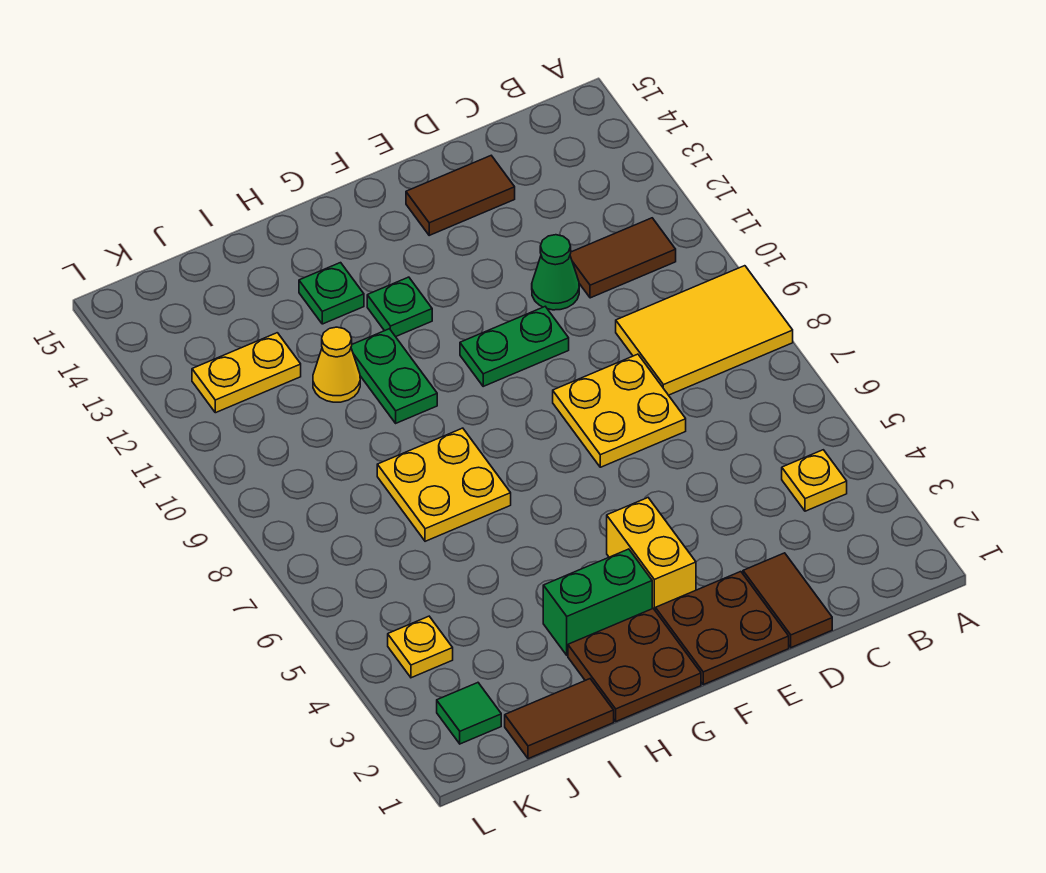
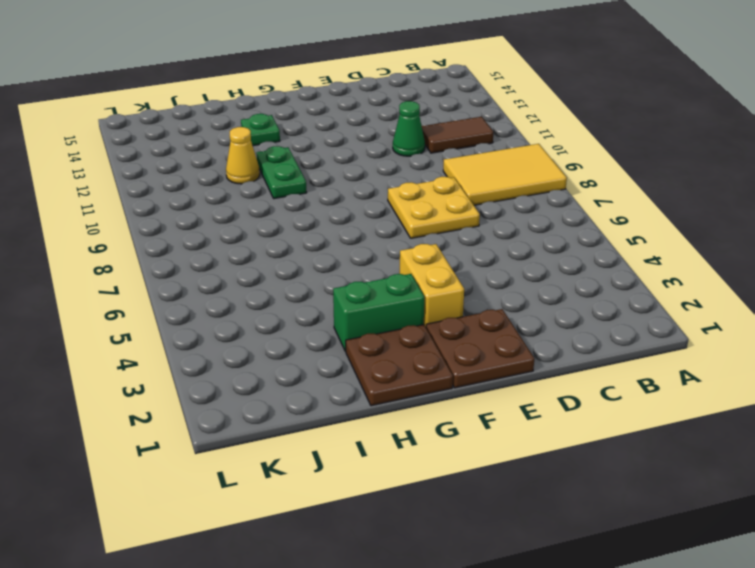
none -> yellow plate B4 level 1
none -> brown tile D1:D2 level 1
none -> brown tile D14:E14 level 1

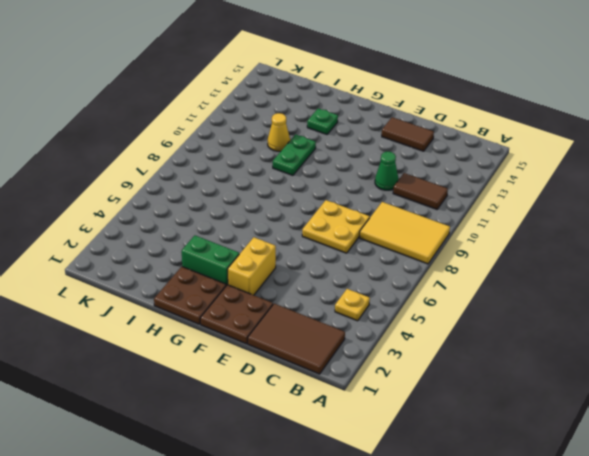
brown tile B1:D2 level 1 -> brown tile D1:D2 level 1
none -> green plate E10:F10 level 1
none -> green plate G12 level 1
none -> yellow plate H7:I8 level 1

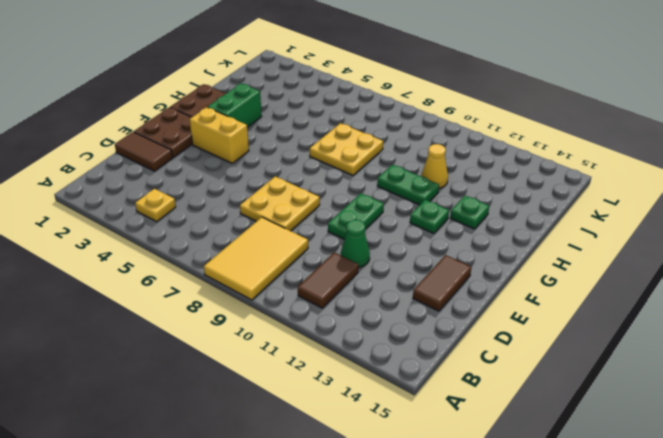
none -> brown tile I1:J1 level 1
none -> yellow plate J12:K12 level 1
none -> green tile K2 level 1

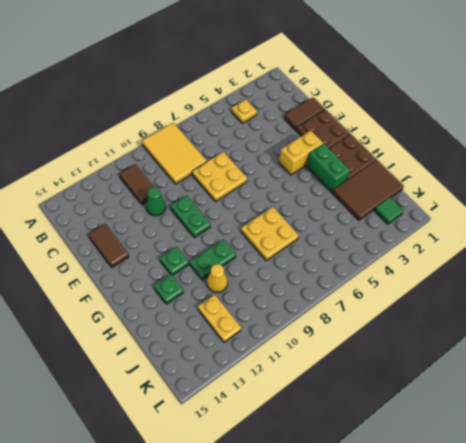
brown tile I1:J3 level 1 -> brown tile I1:J1 level 1
none -> yellow plate K4 level 1

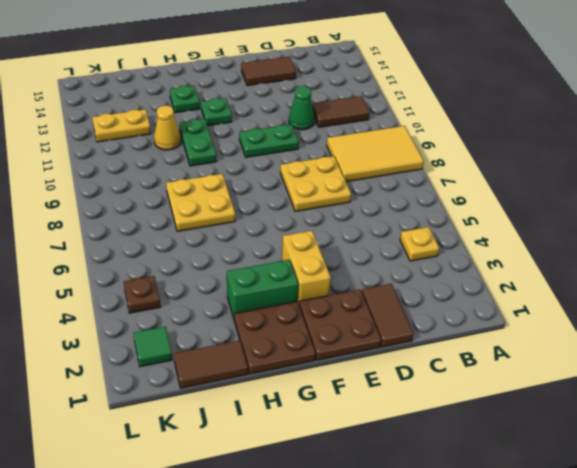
brown plate K4 level 1 -> yellow plate K4 level 1

